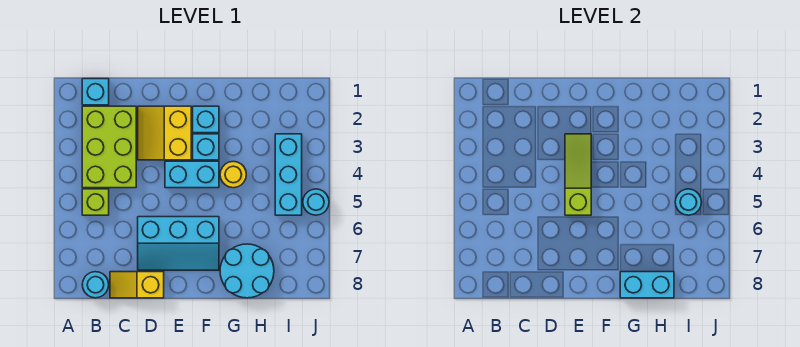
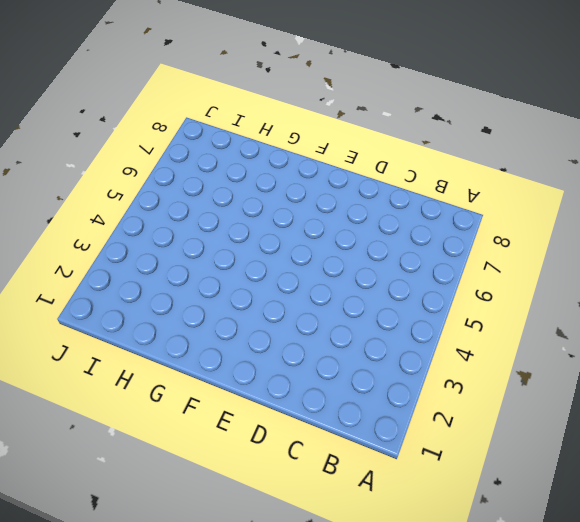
none -> cyan brick B1 level 1
none -> lime brick B2:C4 level 1
none -> lime brick B5 level 1

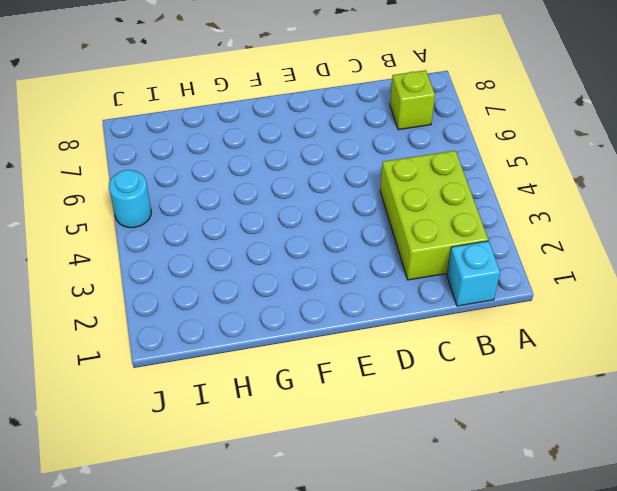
lime brick B7 level 1 -> lime brick B5 level 1
none -> cyan round brick B8 level 1
none -> yellow slope C8:D8 level 1 top D
none -> yellow slope D2:E3 level 1 top E

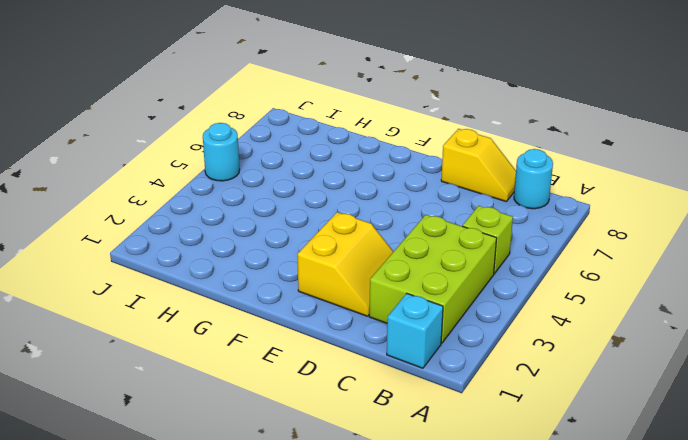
none -> cyan slope D6:F7 level 1 top 6
none -> cyan brick E4:F4 level 1
none -> cyan brick F2 level 1

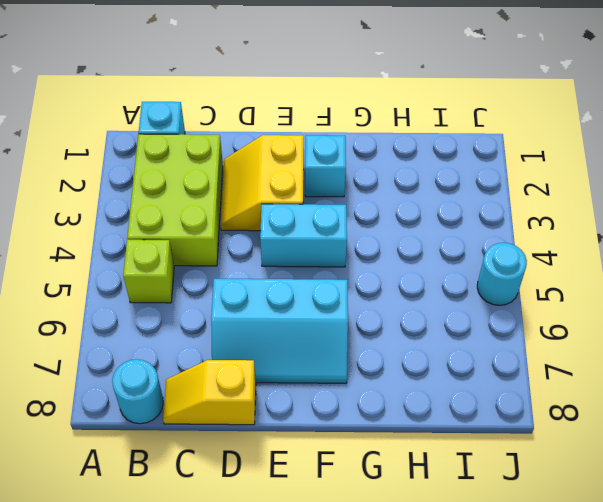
none -> cyan brick F3 level 1
none -> yellow round brick G4 level 1
none -> cyan round brick G7:H8 level 1

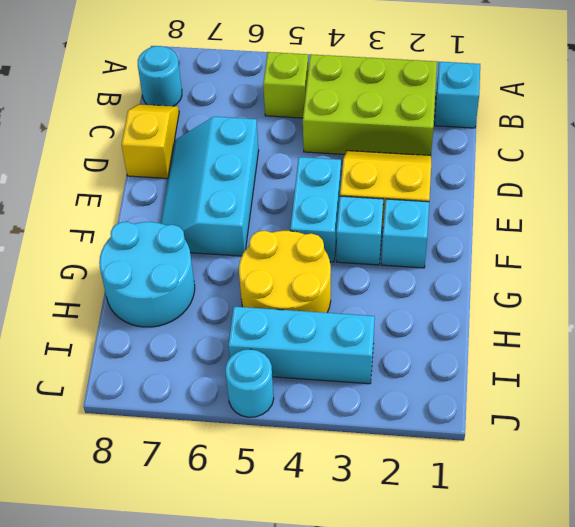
yellow round brick G4:H5 level 1 -> yellow round brick G4 level 1
none -> lime slope E3:E5 level 2 top 5
none -> cyan brick G8:H8 level 2
none -> cyan round brick I5 level 2

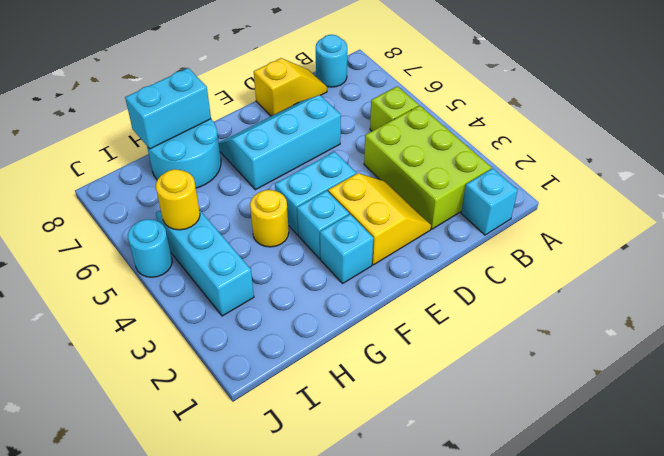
yellow round brick I5 level 2 -> cyan round brick I5 level 2
none -> lime slope E3:E5 level 2 top 5

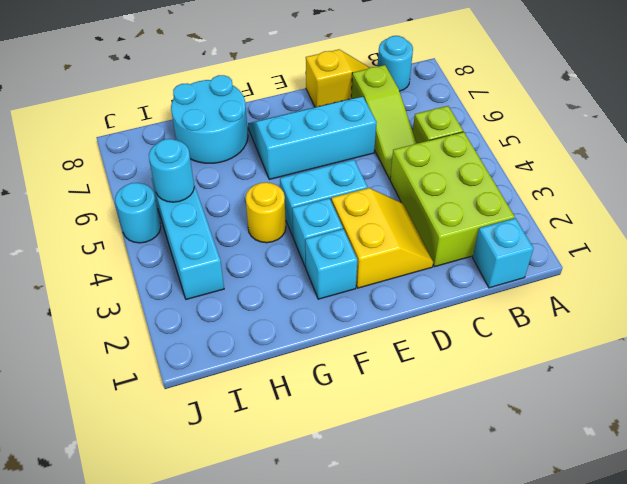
lime slope C5:C7 level 1 top 7 -> lime slope E3:E5 level 2 top 5
none -> cyan brick G8:H8 level 2

